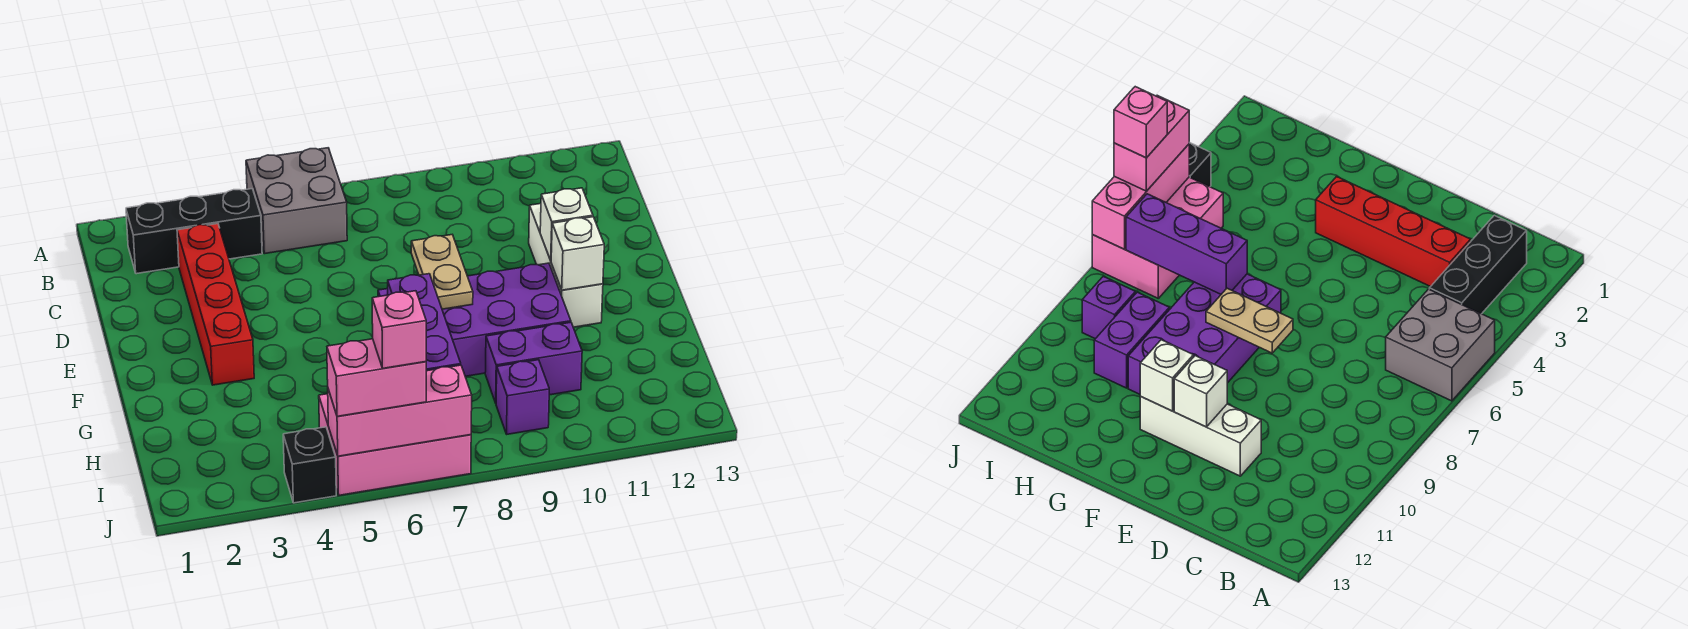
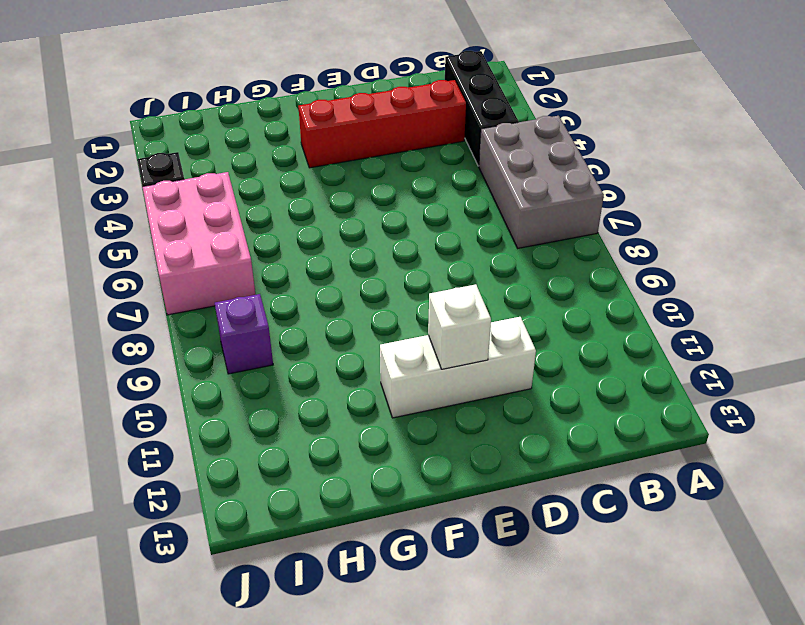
grey brick A5:B7 level 1 -> grey brick A5:B6 level 1
none -> purple brick F7:G10 level 1
none -> purple brick H9:H10 level 1
none -> tan plate E8:F8 level 2

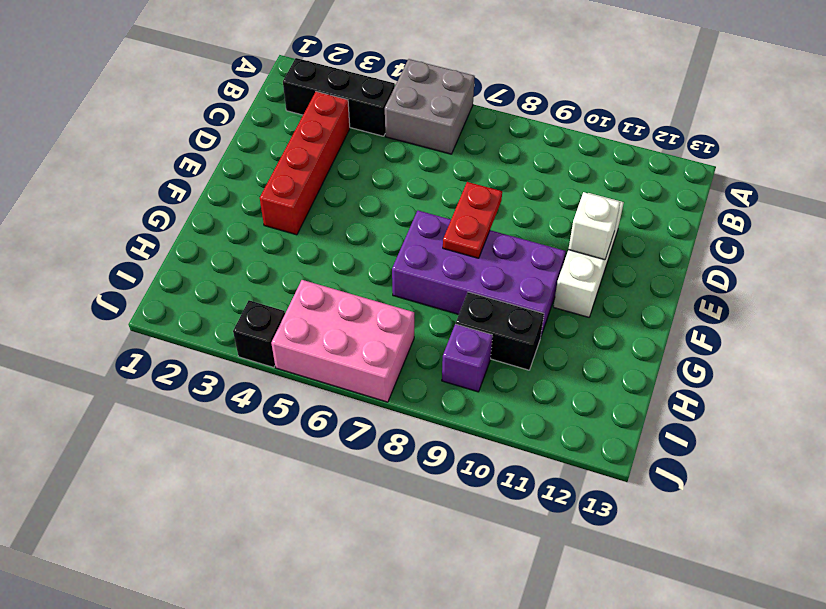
red plate E8:F8 level 2 -> tan plate E8:F8 level 2
black brick H9:H10 level 1 -> purple brick H9:H10 level 1
none -> white brick F11 level 2
none -> purple brick G7:I7 level 2
none -> pink brick J5:J7 level 2

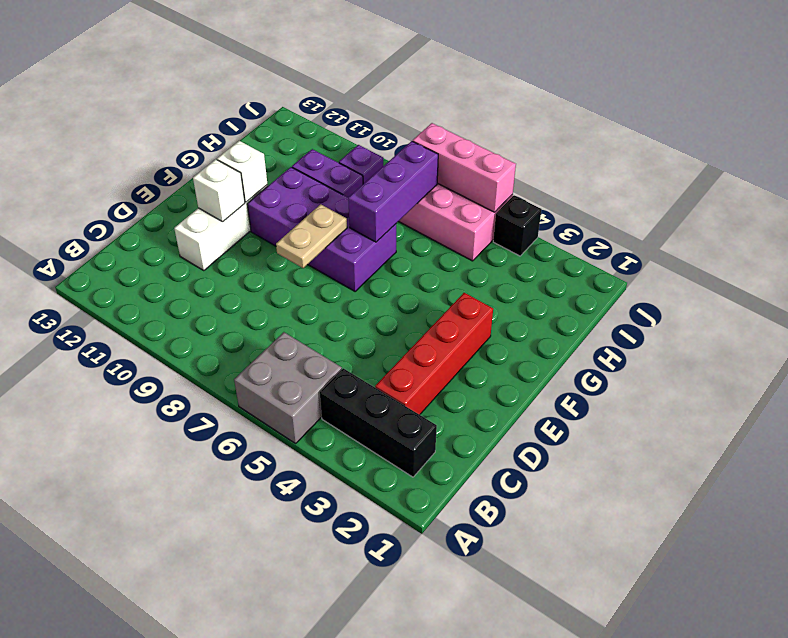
none -> pink brick J5:J6 level 3
none -> pink brick J6 level 4

